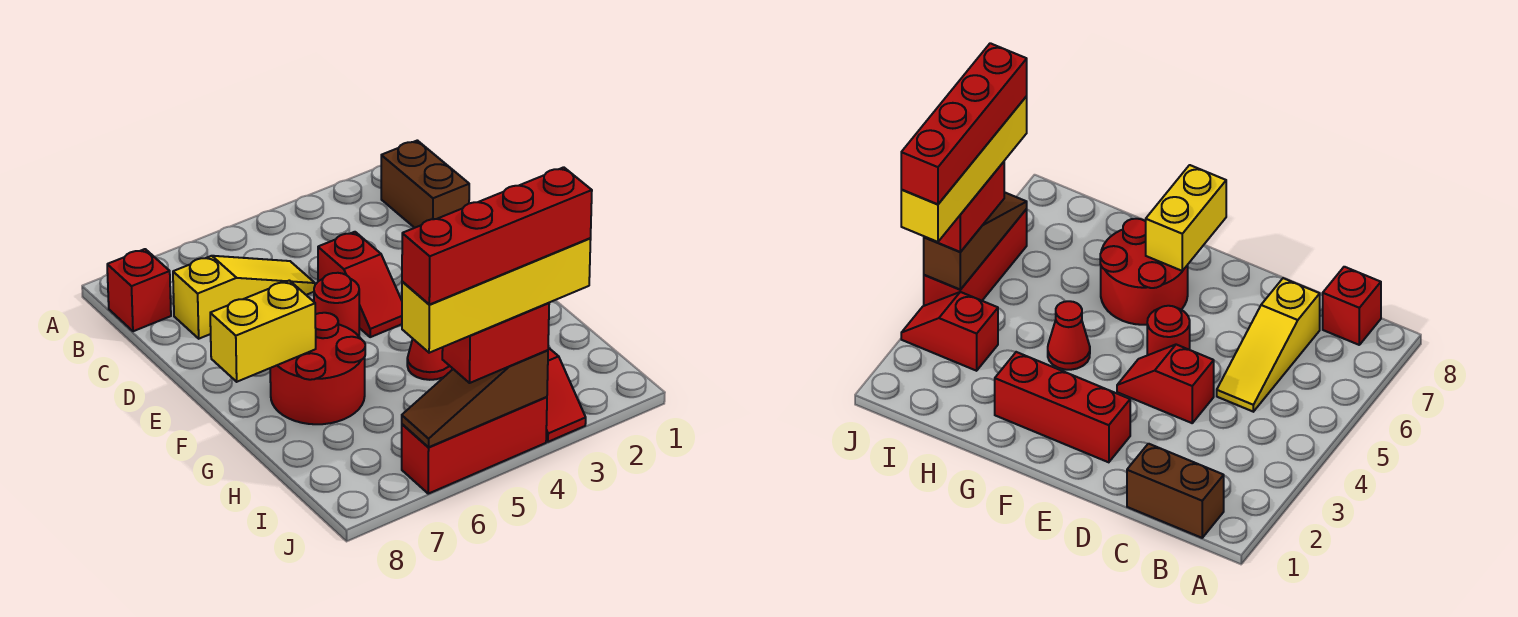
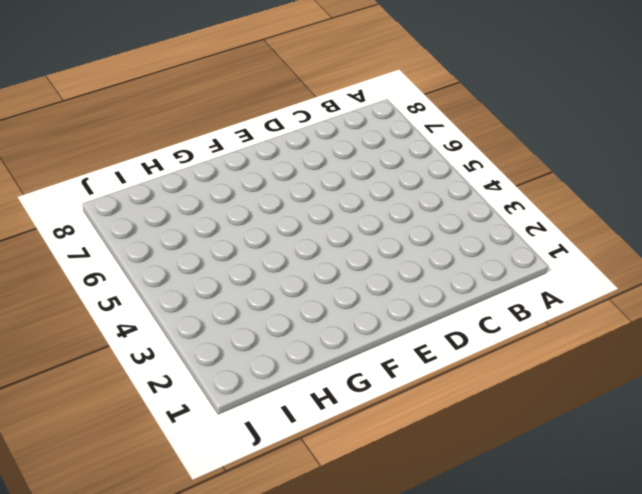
none -> brown brick B1:C1 level 1
none -> red brick B8 level 1
none -> yellow slope C5:C7 level 1 top 7

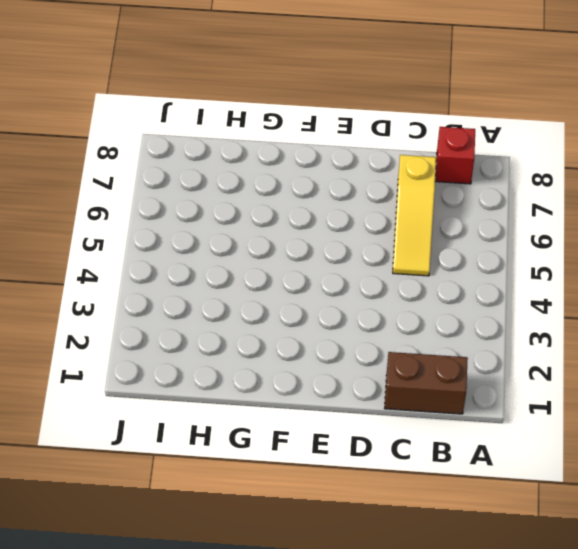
none -> red slope D4:E4 level 1 top D
none -> red brick E2:G2 level 1
none -> red round brick E5 level 1

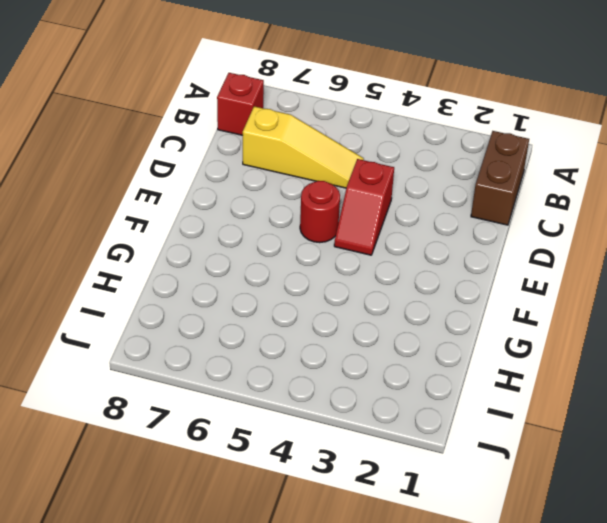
none -> red brick E2:G2 level 1
none -> red round brick F6:G7 level 1
none -> red cone G4 level 1

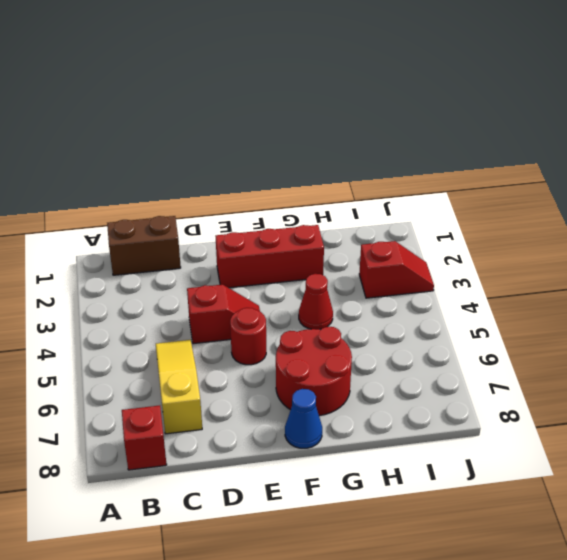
blue cone F8 level 1 -> none
none -> red brick J4:J6 level 1
none -> yellow brick F7:F8 level 2
none -> brown slope J4:J6 level 2 top 4

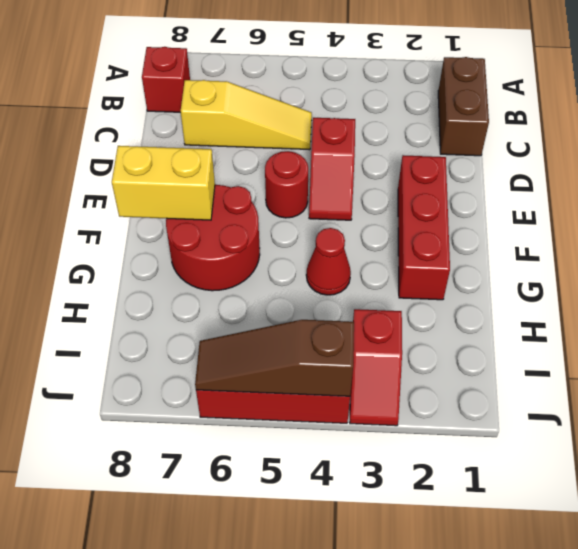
none -> red brick J4:J5 level 3
none -> yellow brick J3:J6 level 4
none -> red brick J3:J6 level 5

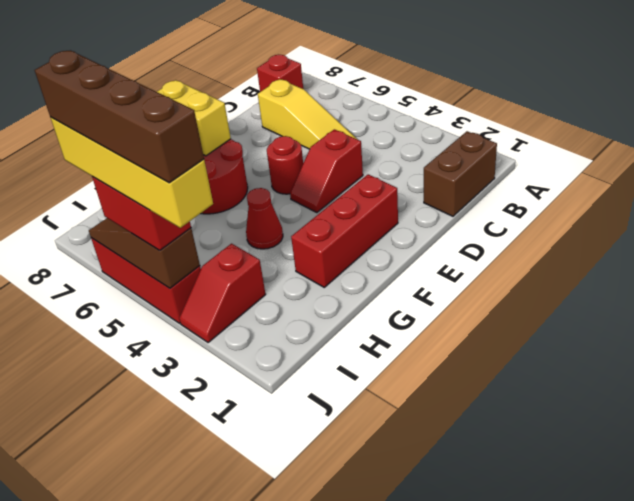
brown brick J3:J6 level 5 -> red brick J3:J6 level 5

